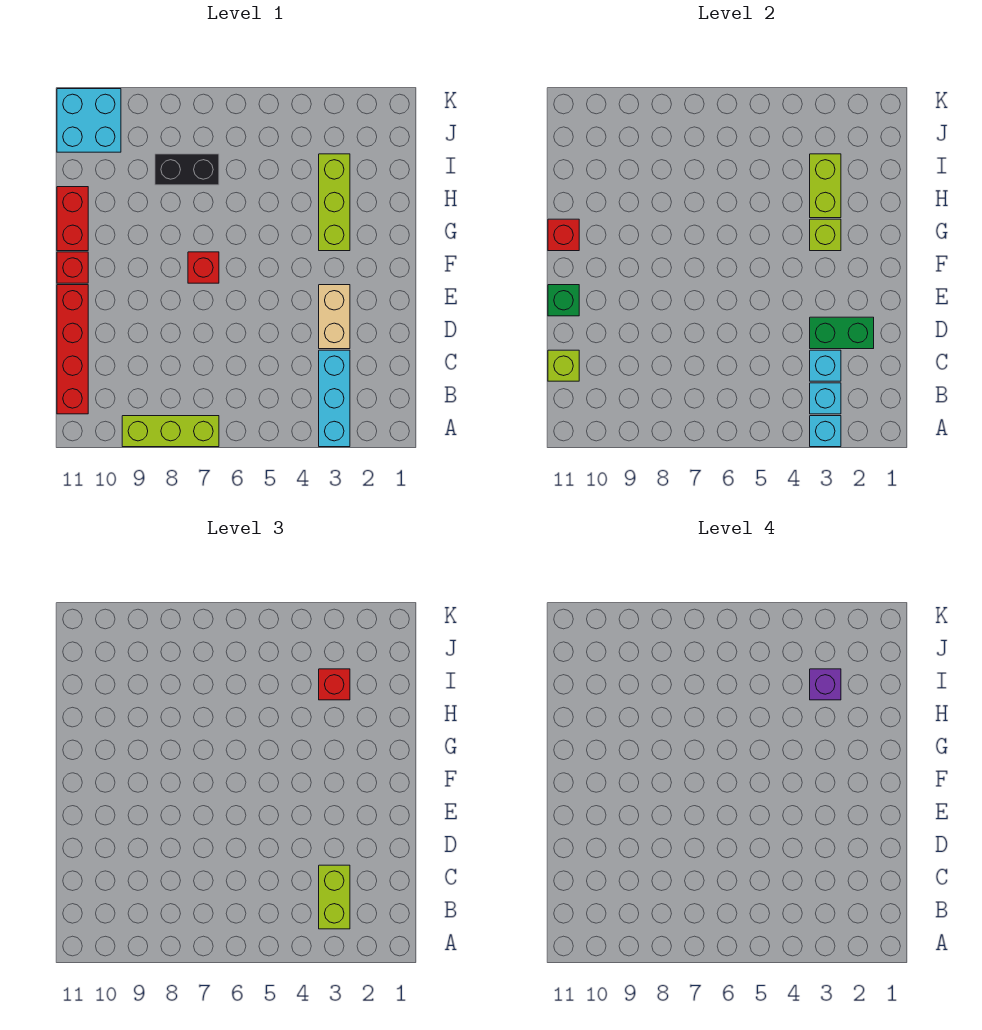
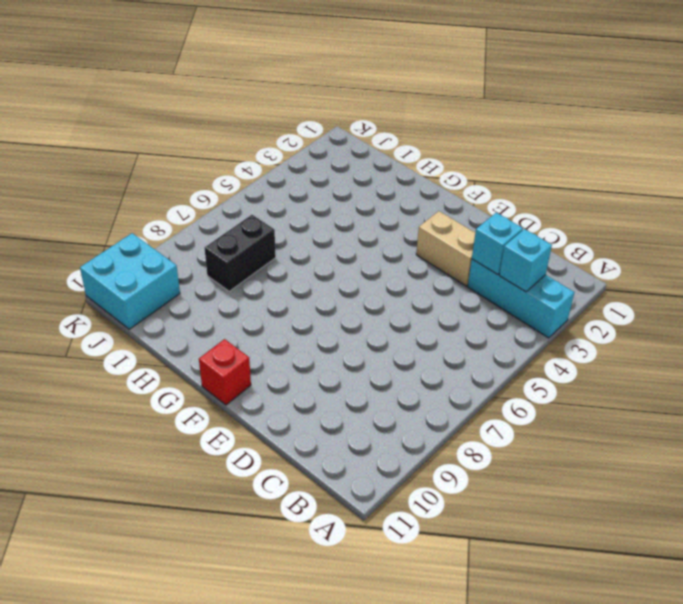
none -> lime brick A7:A9 level 1
none -> red brick B11:E11 level 1
none -> red brick F7 level 1

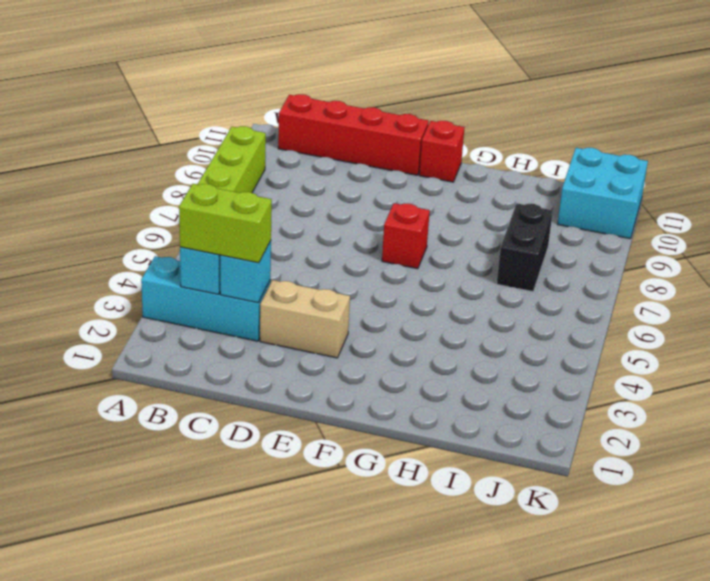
none -> lime brick G3:I3 level 1
none -> red brick G11:H11 level 1
none -> cyan brick A3 level 2

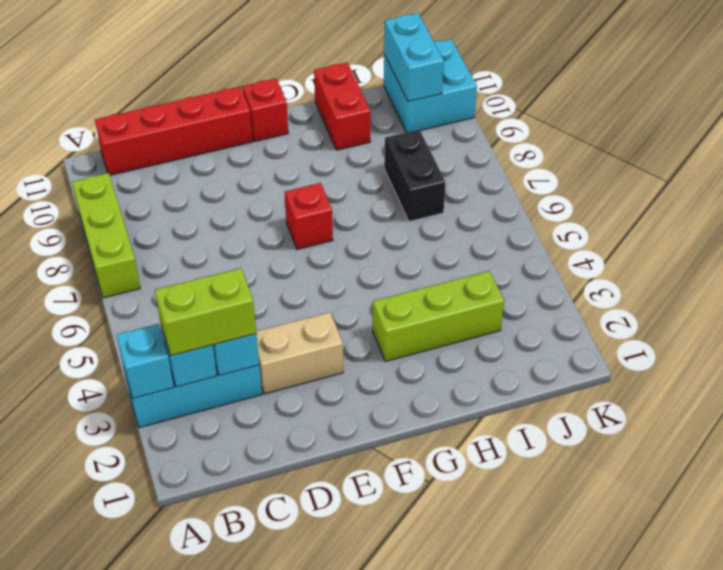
red brick H10:H11 level 1 -> red brick G11:H11 level 1
cyan brick J10:J11 level 2 -> none
none -> lime brick C11 level 2
none -> green brick D2:D3 level 2
none -> green brick E11 level 2

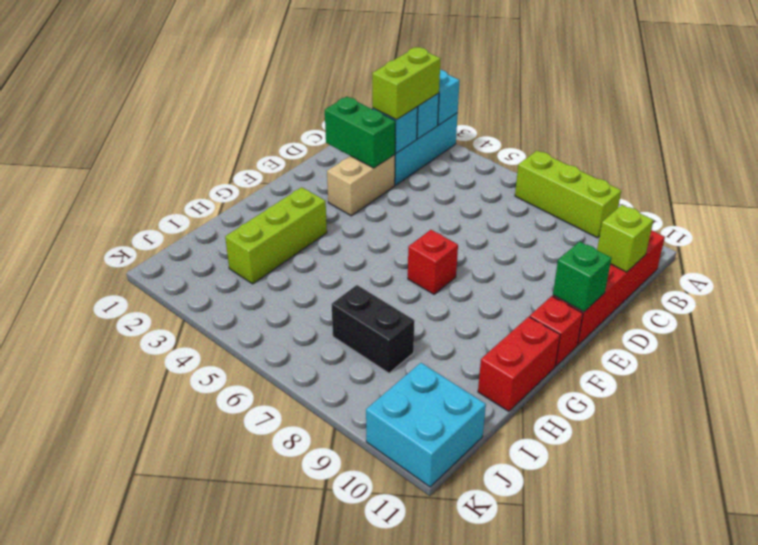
none -> lime brick G3 level 2
none -> red brick G11 level 2
none -> lime brick H3:I3 level 2

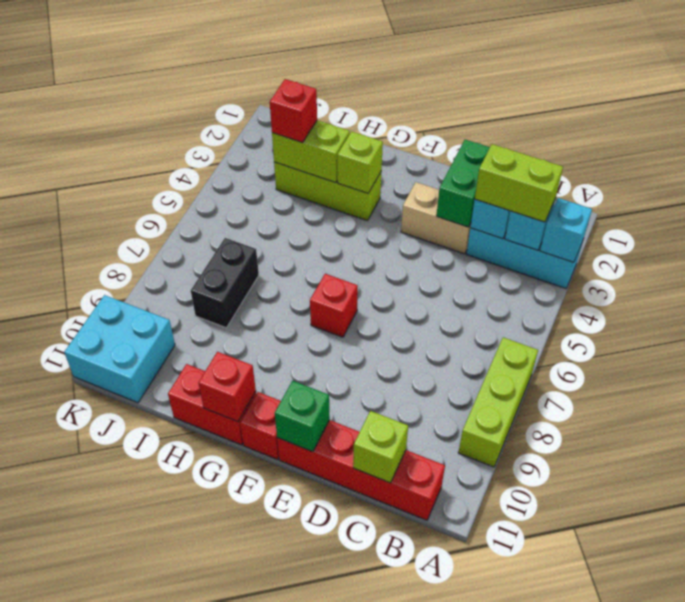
none -> purple brick I3 level 4

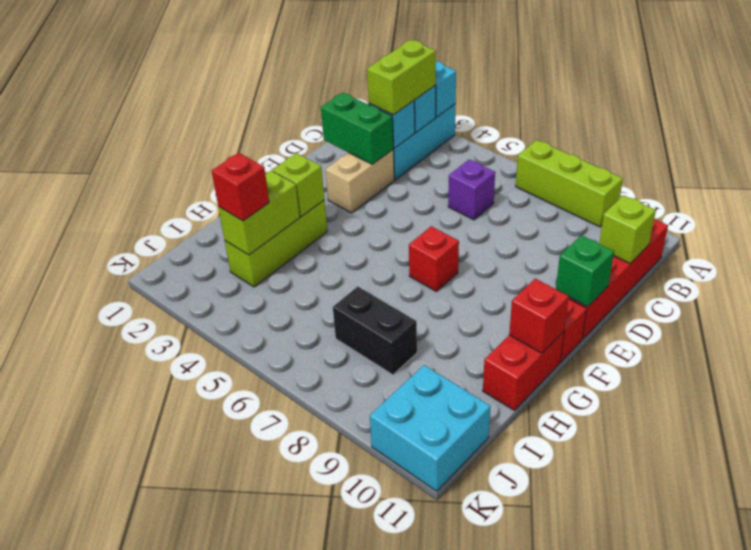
purple brick C6 level 1 -> purple brick I3 level 4

